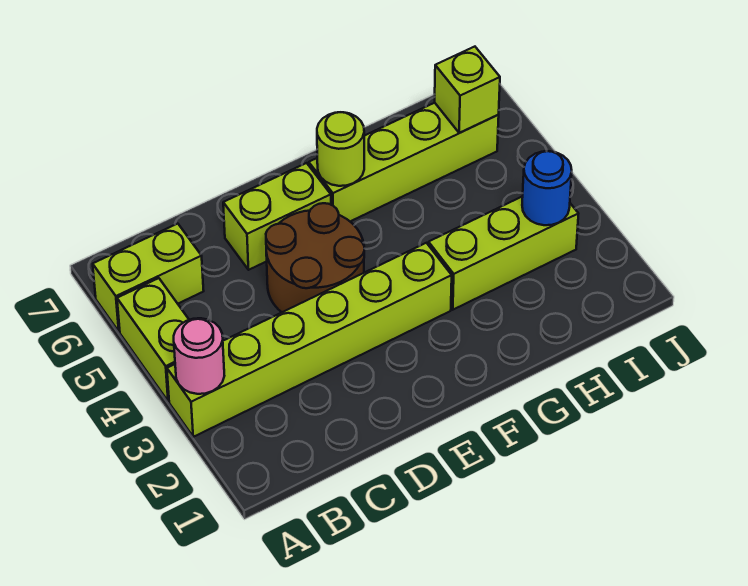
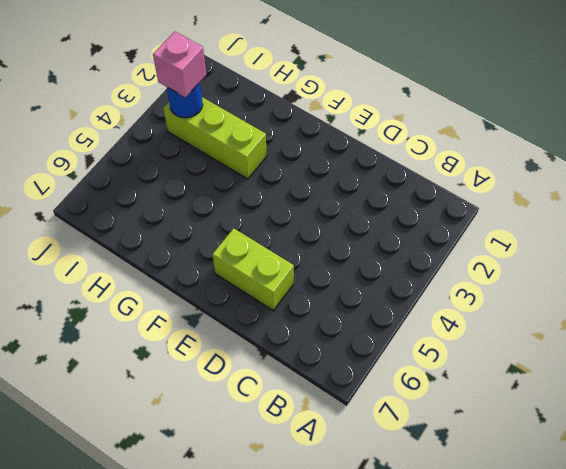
pink brick I3 level 3 -> none
none -> lime brick A3:F3 level 1
none -> lime brick A4:A5 level 1

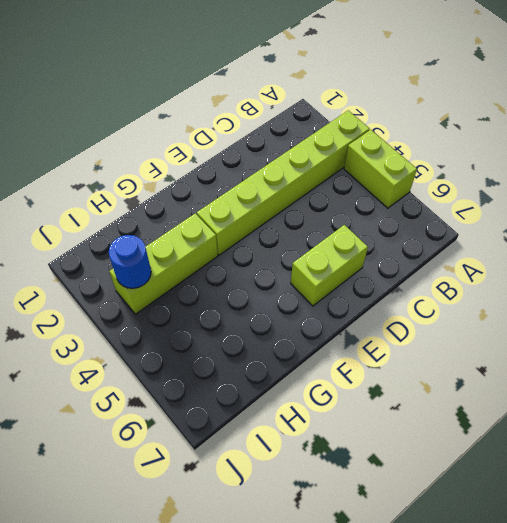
none -> lime brick A6:B6 level 1
none -> brown round brick D4:E5 level 1

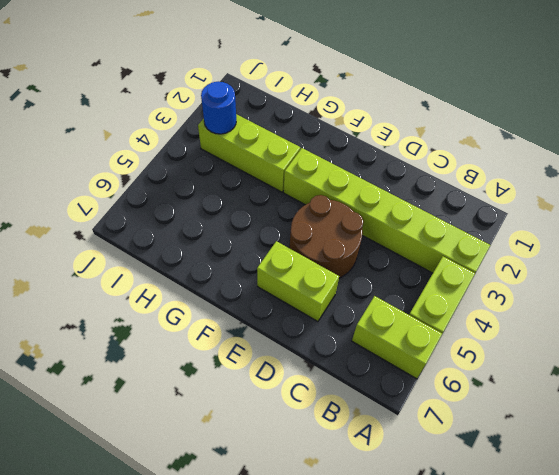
none -> lime brick F6:I6 level 1
none -> pink round brick A3 level 2

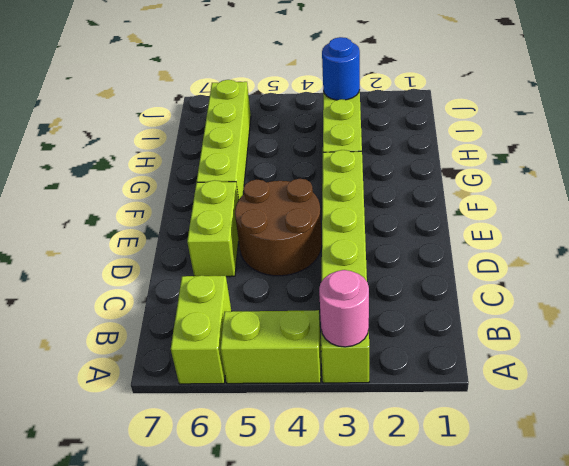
none -> lime round brick F6 level 2
none -> lime brick I6 level 2

